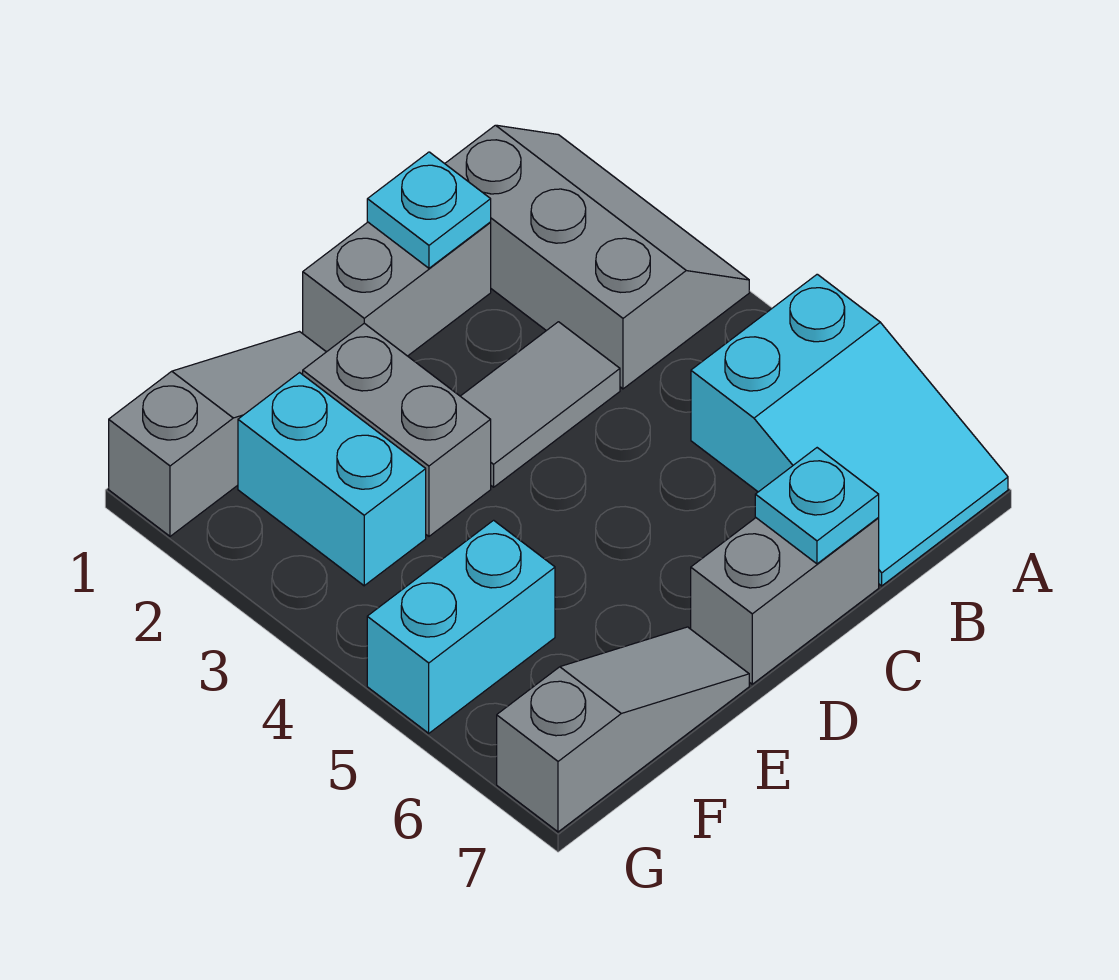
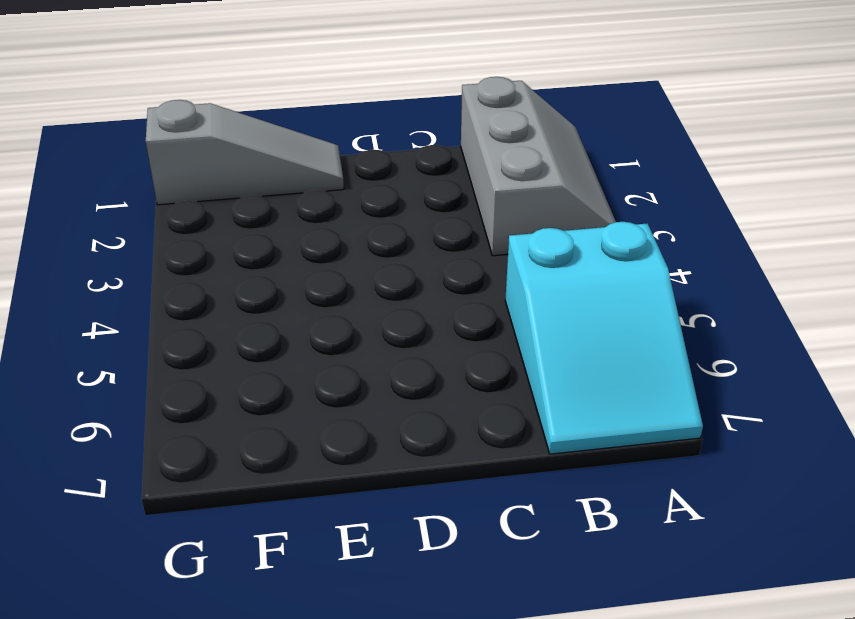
none -> grey brick C1:D1 level 1
none -> grey tile C3:D3 level 1
none -> grey brick C7:D7 level 1

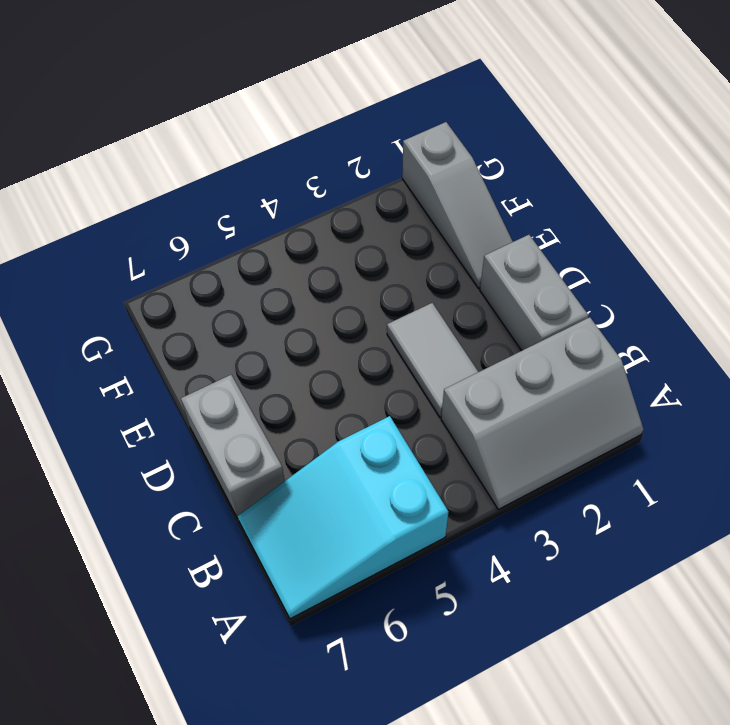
none -> grey brick E2:E3 level 1
none -> grey slope E7:G7 level 1 top G
none -> cyan brick F2:F3 level 1

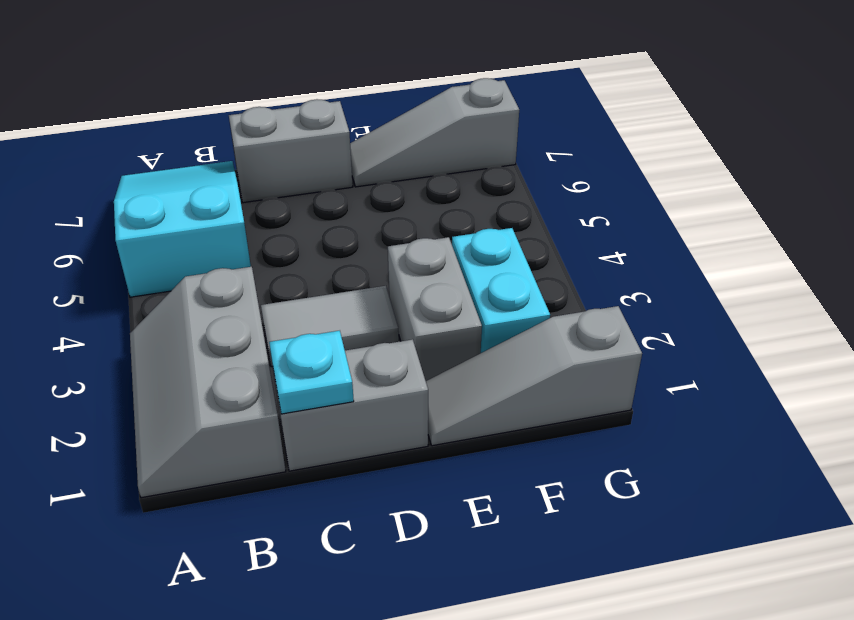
none -> cyan brick F5:G5 level 1
none -> cyan plate C7 level 2

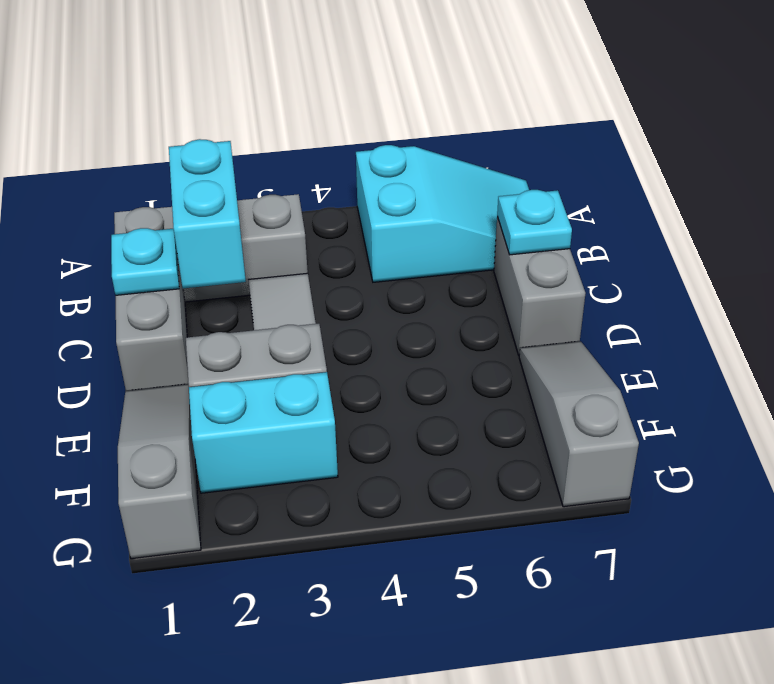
cyan brick B2:C2 level 2 -> cyan brick F5:G5 level 1

